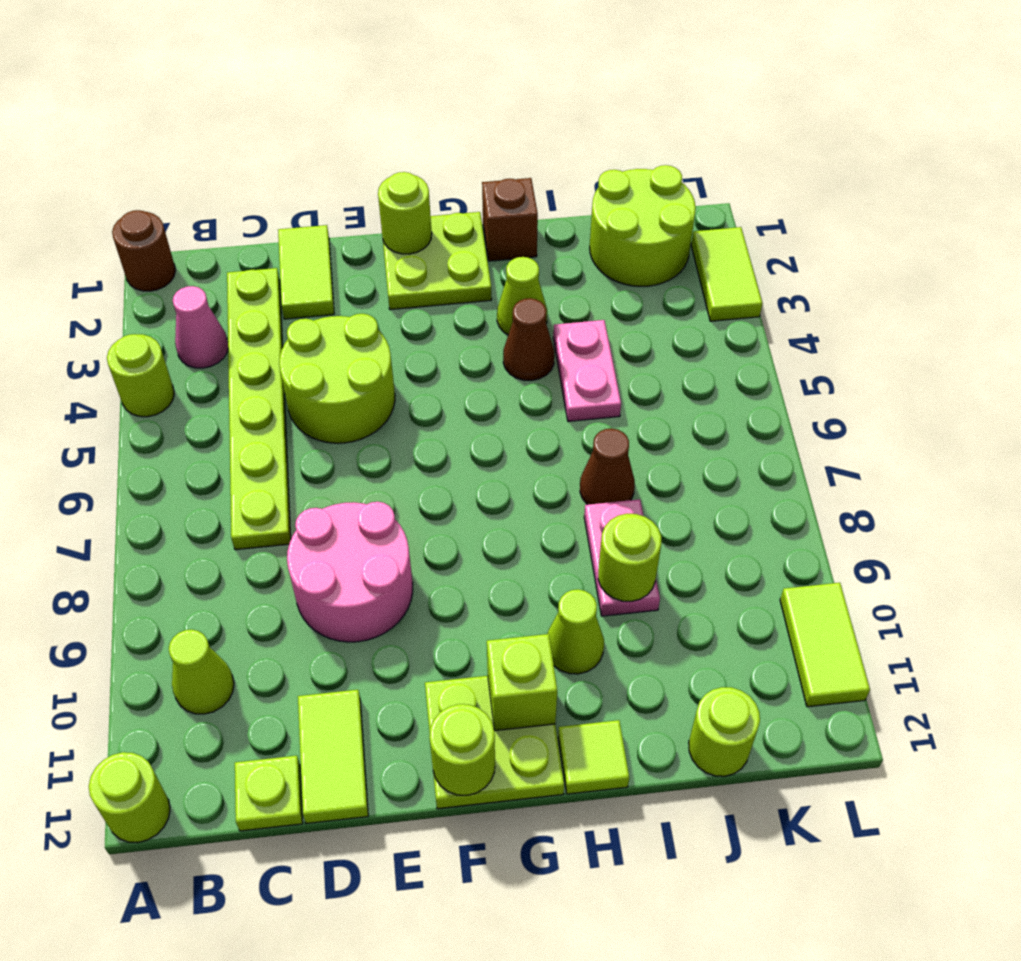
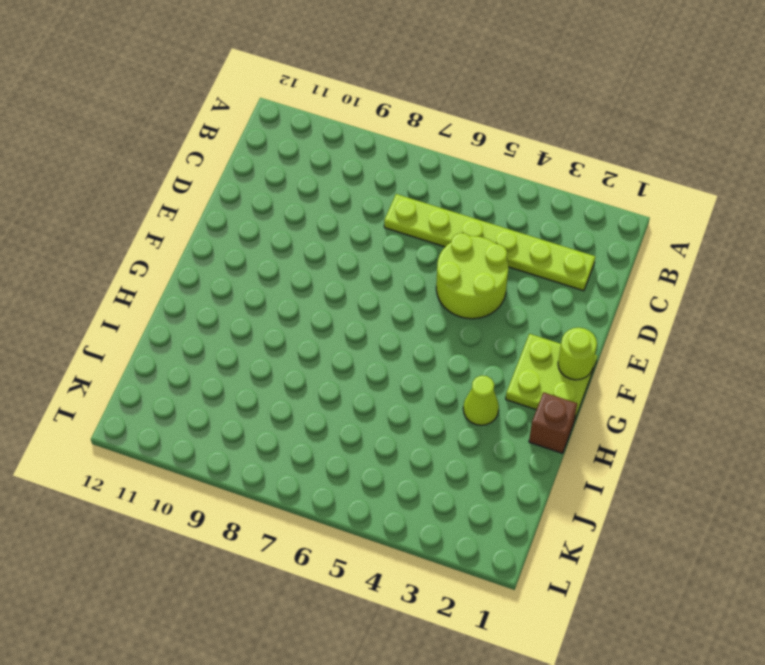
none -> brown round brick A1 level 1
none -> lime round brick A4 level 1
none -> lime round brick A12 level 1

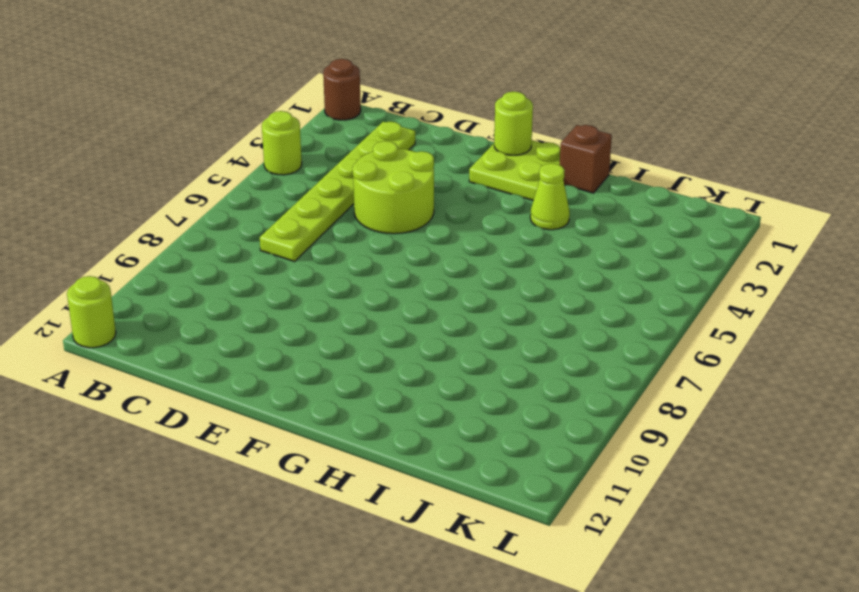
none -> pink cone B3 level 1
none -> lime cone B10 level 1
none -> lime plate C12 level 1

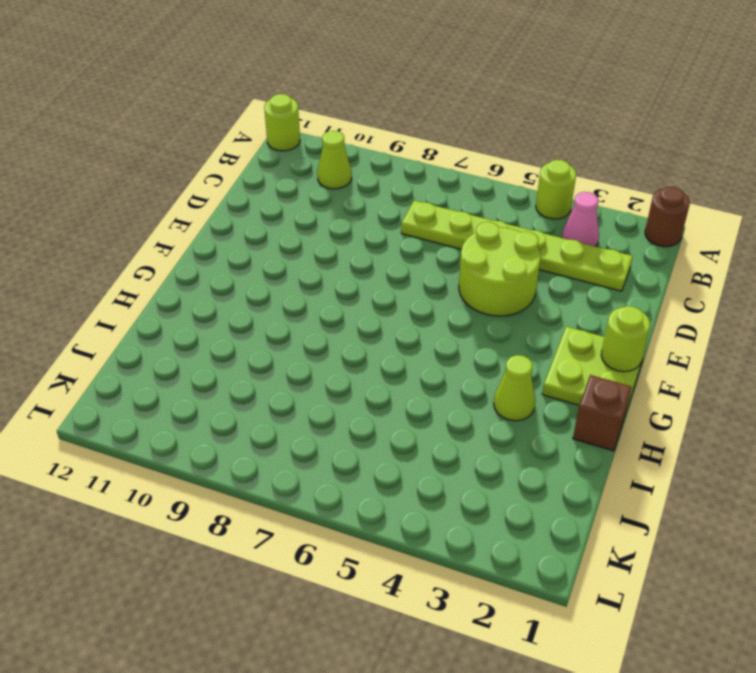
none -> lime plate C12 level 1
none -> lime tile D1:D2 level 1
none -> pink round brick D8:E9 level 1

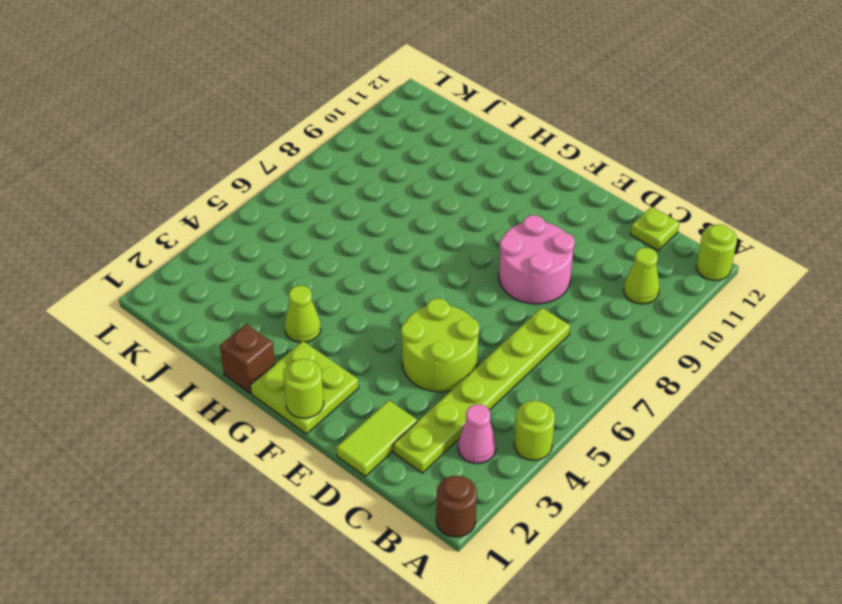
none -> lime tile D11:D12 level 1
none -> lime plate F11:G12 level 1
none -> brown cone H4 level 1

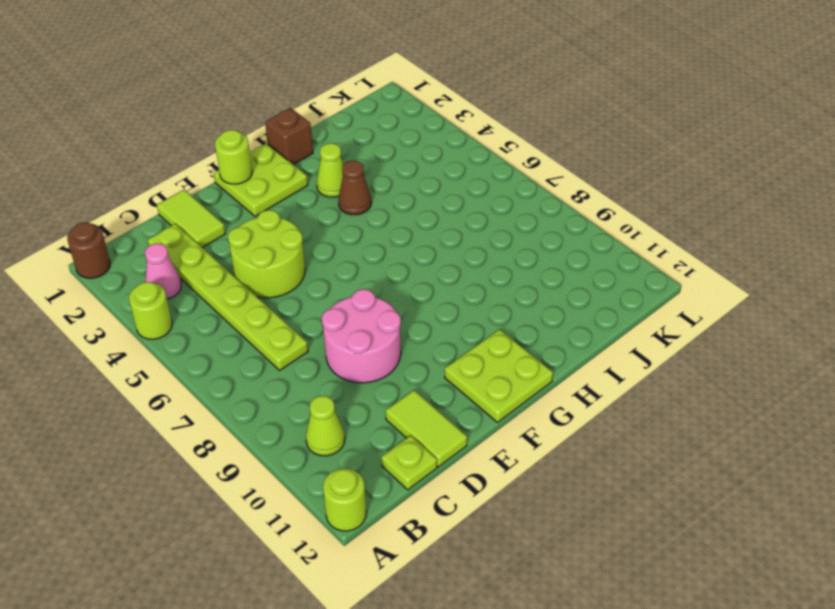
none -> lime cone H10 level 1
none -> lime tile H12 level 1
none -> pink plate I4:I5 level 1

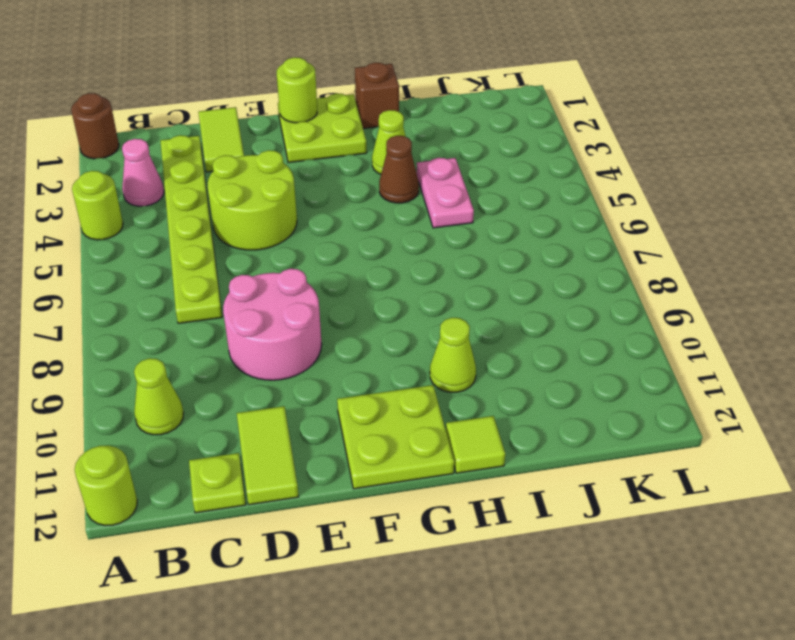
none -> brown cone I7 level 1
none -> pink plate I8:I9 level 1
none -> lime round brick J1:K2 level 1

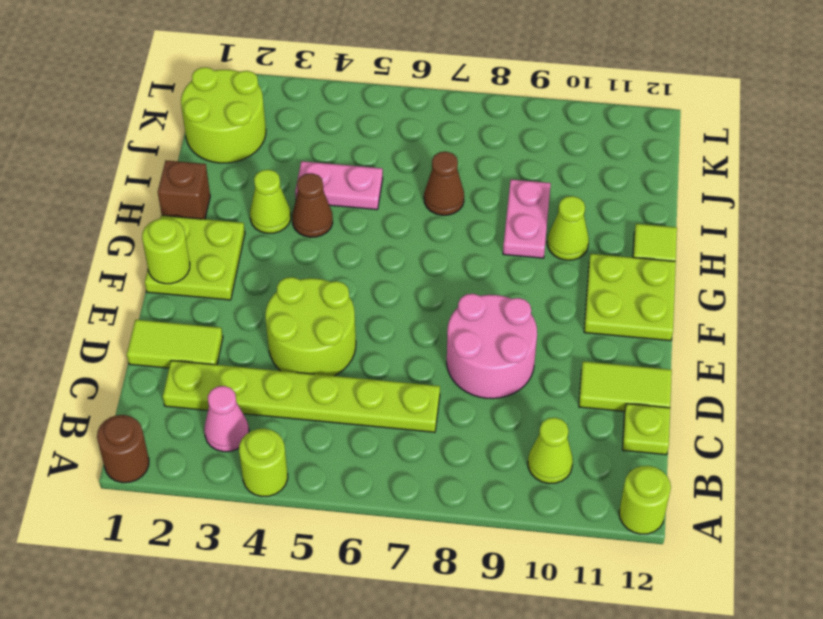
pink plate H9:I9 level 1 -> pink plate I8:I9 level 1
none -> lime round brick J12 level 1
none -> lime tile L2:L3 level 1
none -> lime tile L10:L11 level 1

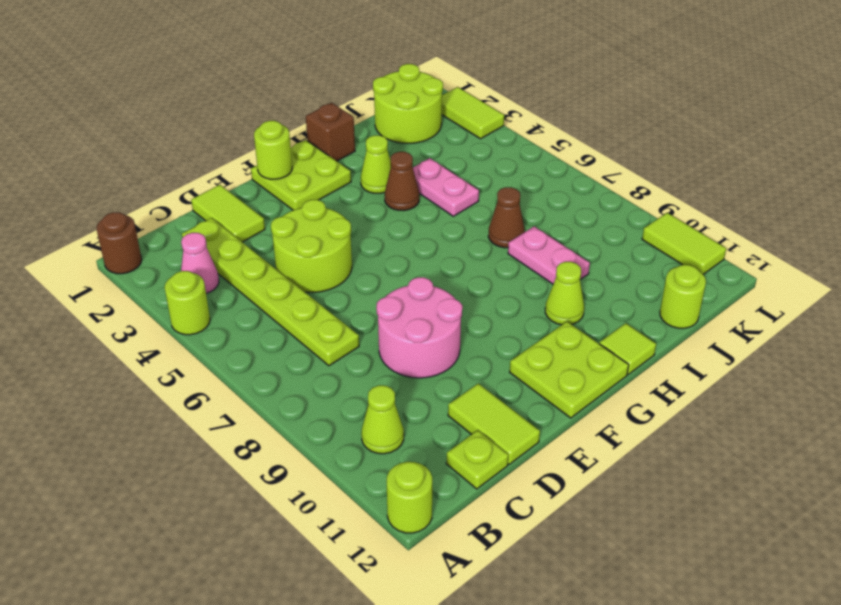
none -> lime round brick F12 level 2
none -> lime brick G11 level 2
none -> lime round brick I9 level 2

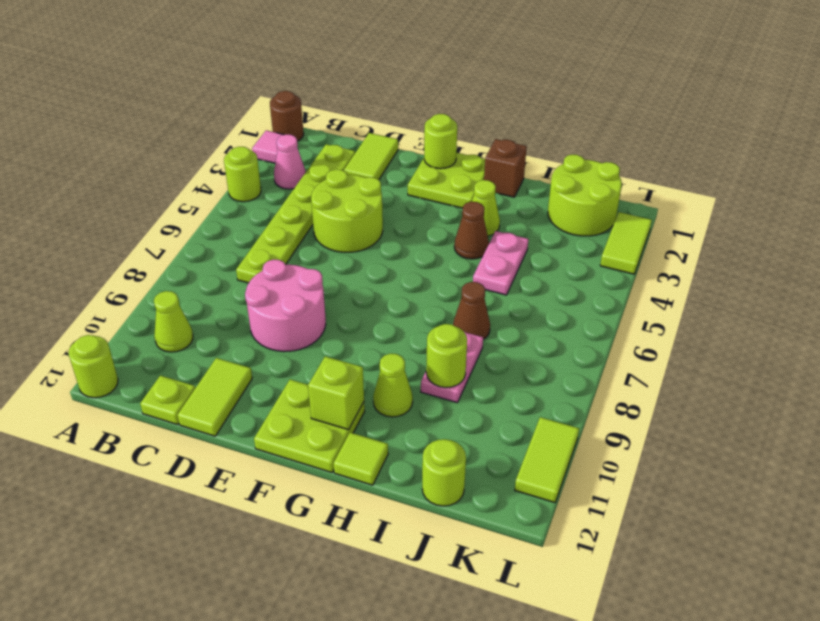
pink tile A2 level 1 -> none
none -> lime round brick F12 level 2

